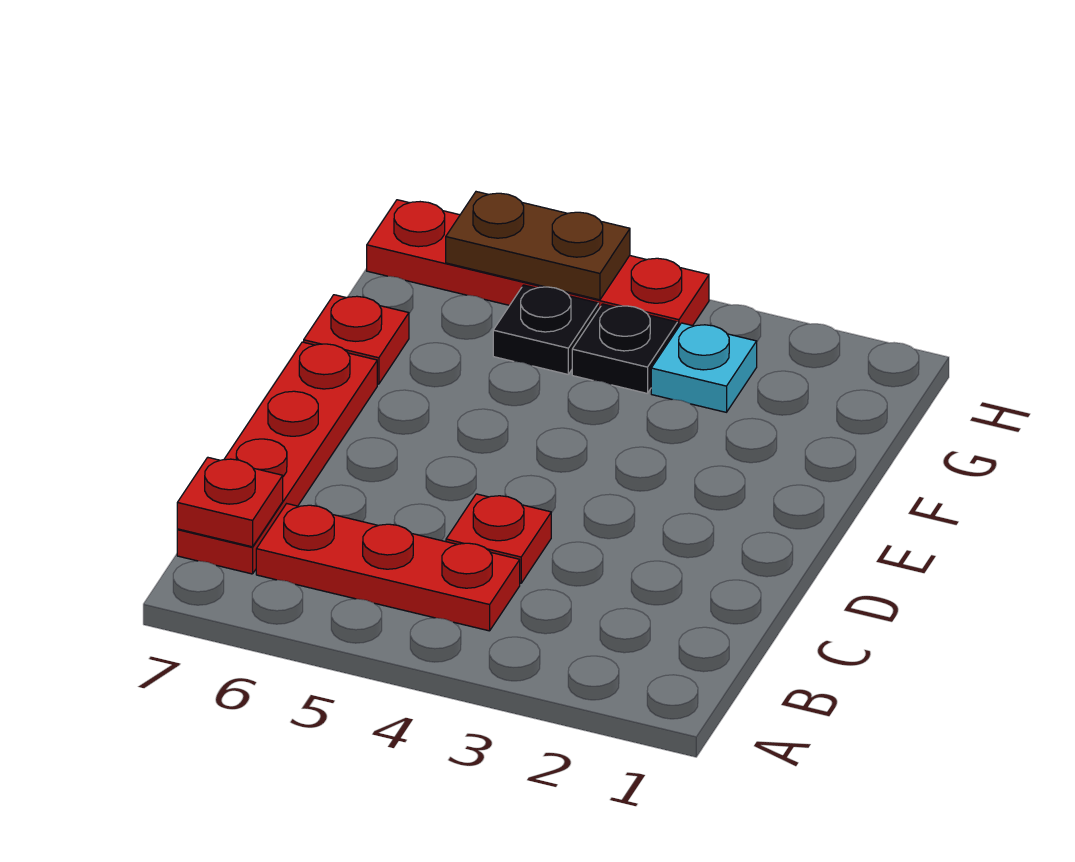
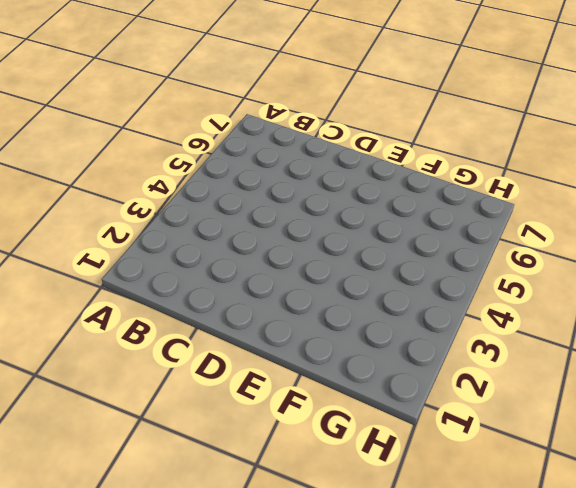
none -> red plate B4:B6 level 1
none -> red plate B7:E7 level 1

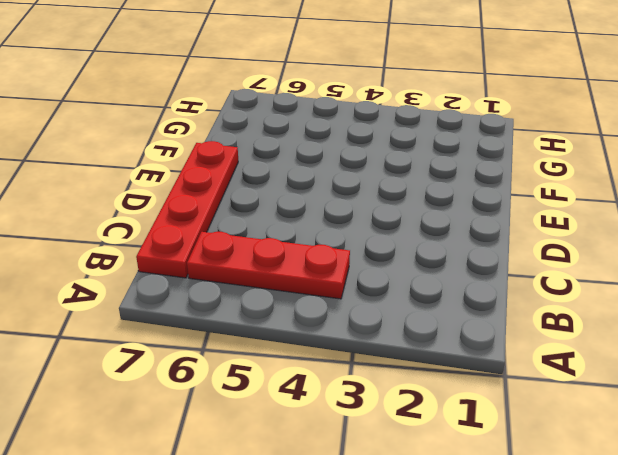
none -> red plate C4 level 1
none -> red plate F7 level 1

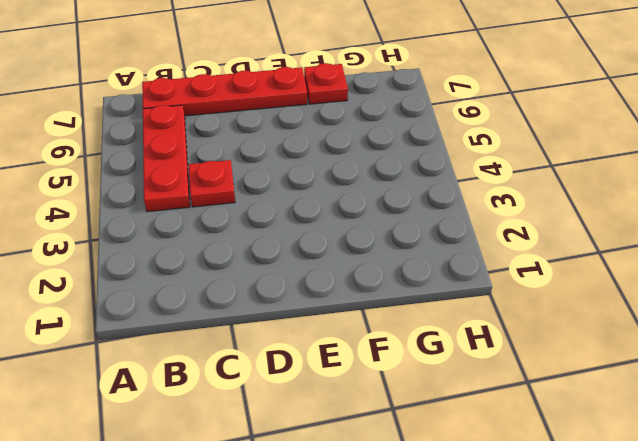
none -> cyan plate G3 level 1
none -> black plate G4 level 1

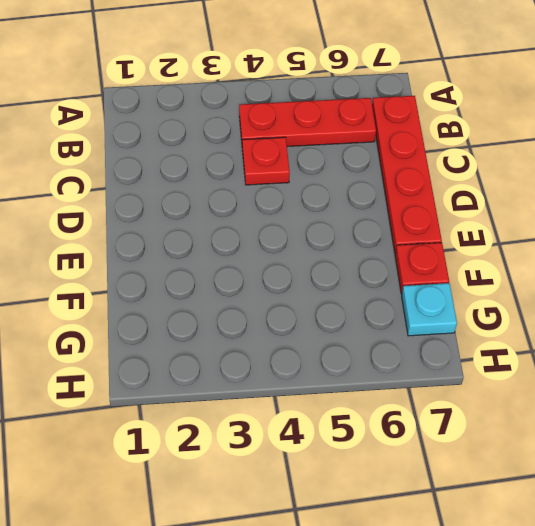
cyan plate G7 level 1 -> cyan plate G3 level 1
none -> black plate G4 level 1
none -> black plate G5 level 1

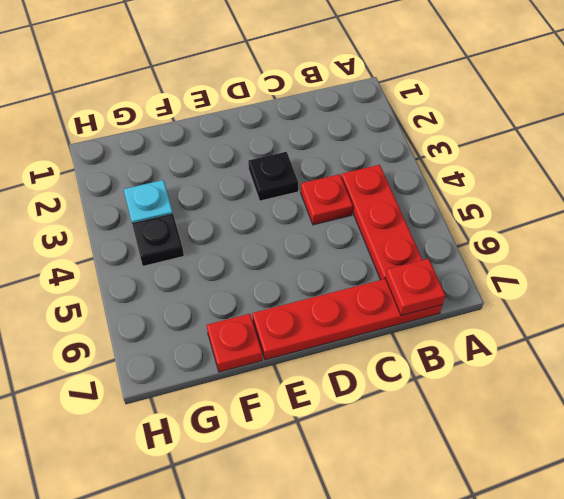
black plate D3 level 1 -> black plate G5 level 1
none -> red plate H4:H7 level 1
none -> brown plate H5:H6 level 2

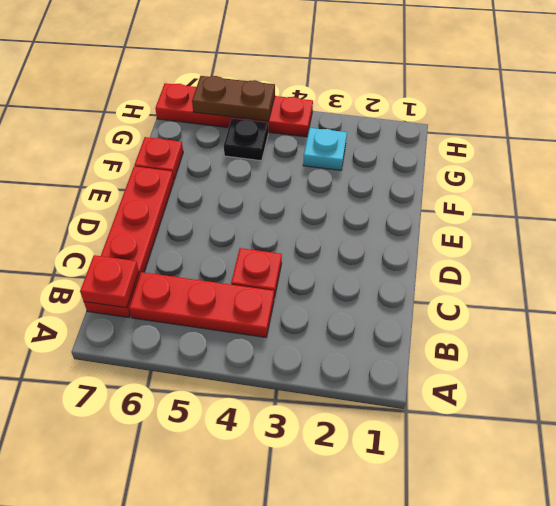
none -> black plate G4 level 1

